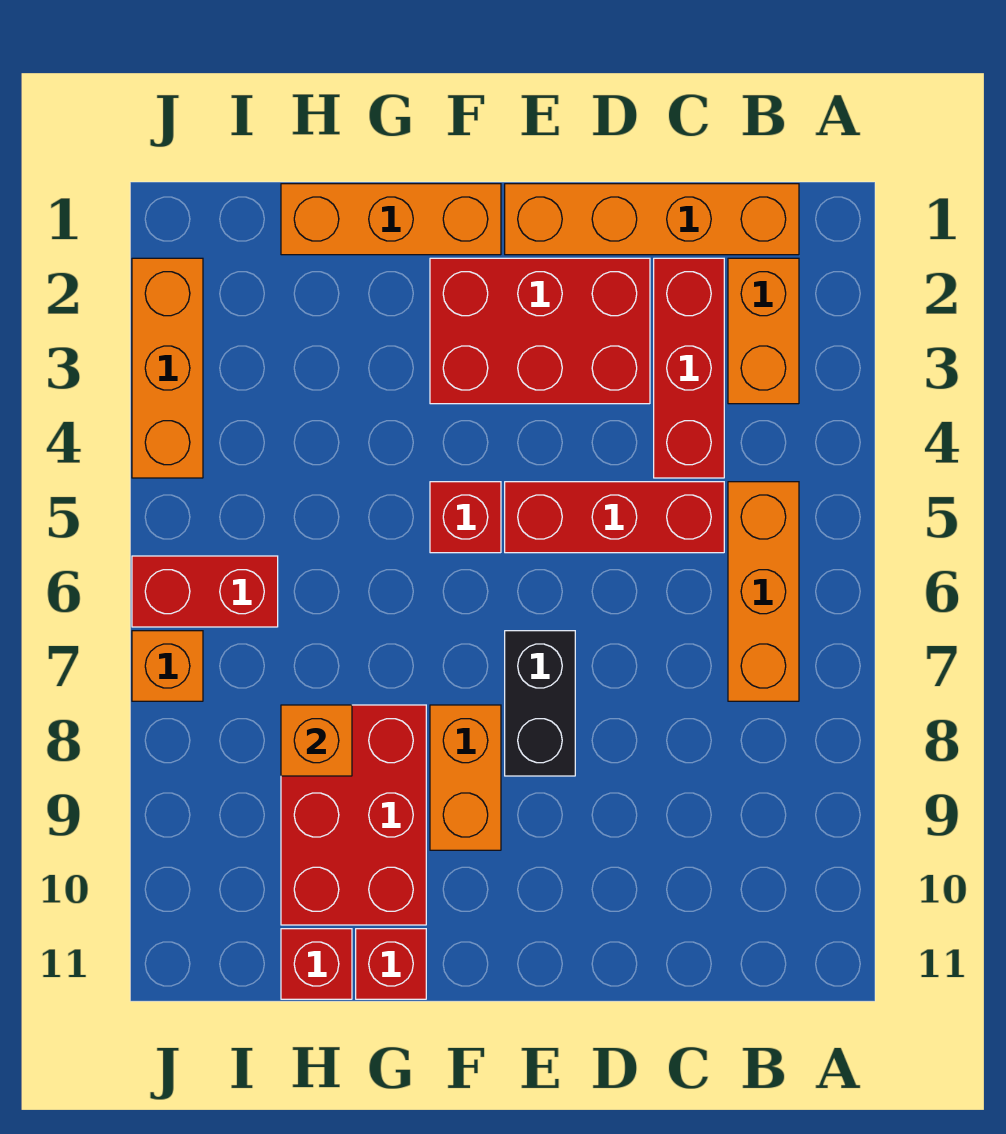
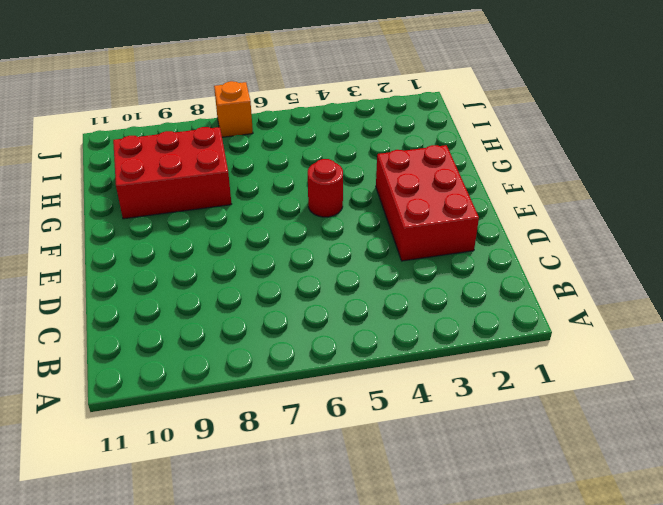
red round brick F5 level 1 -> red brick F5 level 1
none -> orange brick B1:E1 level 1
none -> orange brick B2:B3 level 1
none -> orange brick B5:B7 level 1

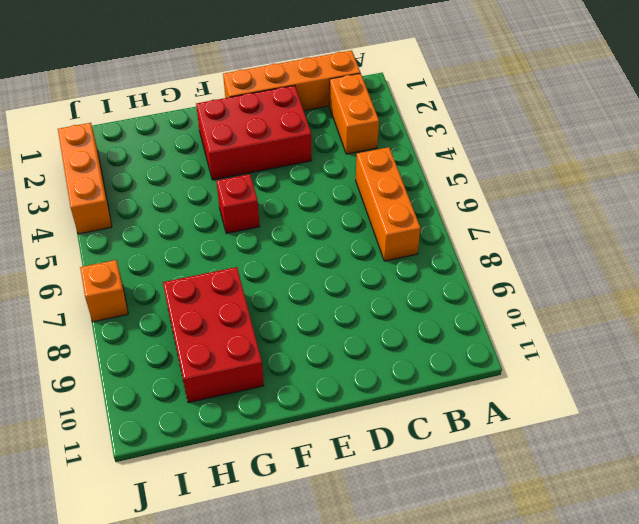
none -> red brick C2:C4 level 1
none -> red brick C5:E5 level 1
none -> black brick E7:E8 level 1

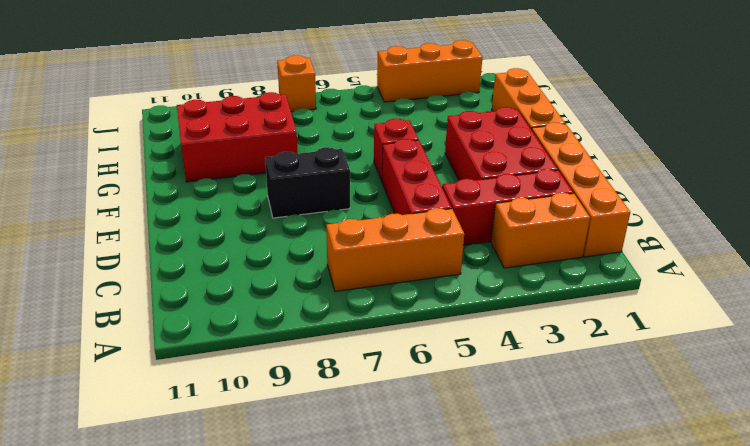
none -> orange brick F8:F9 level 1
none -> red brick G11 level 1
none -> red brick H11 level 1

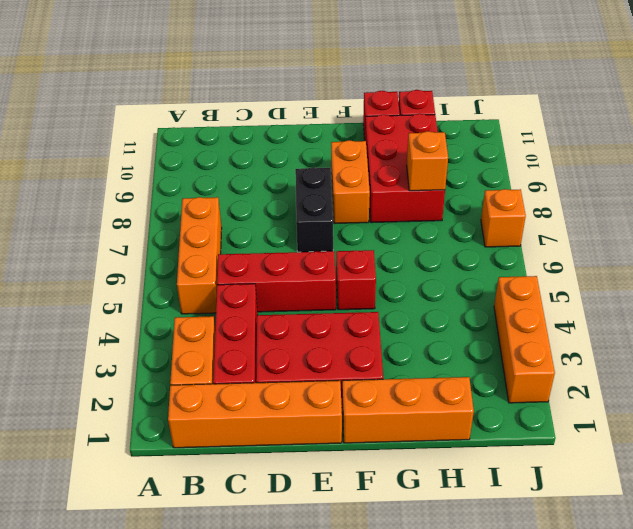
none -> red brick I6:J6 level 1

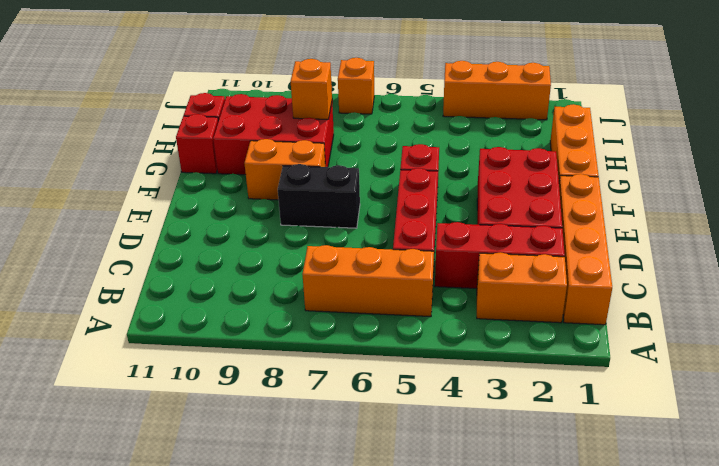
none -> red brick I6:J6 level 1

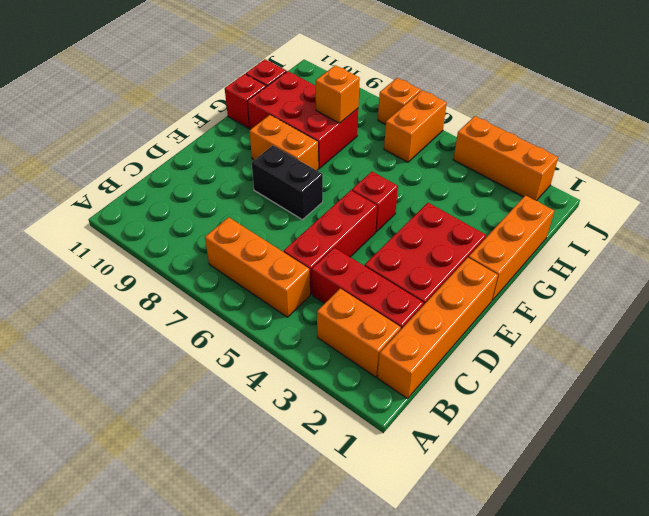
orange brick I6:J6 level 1 -> red brick I6:J6 level 1

